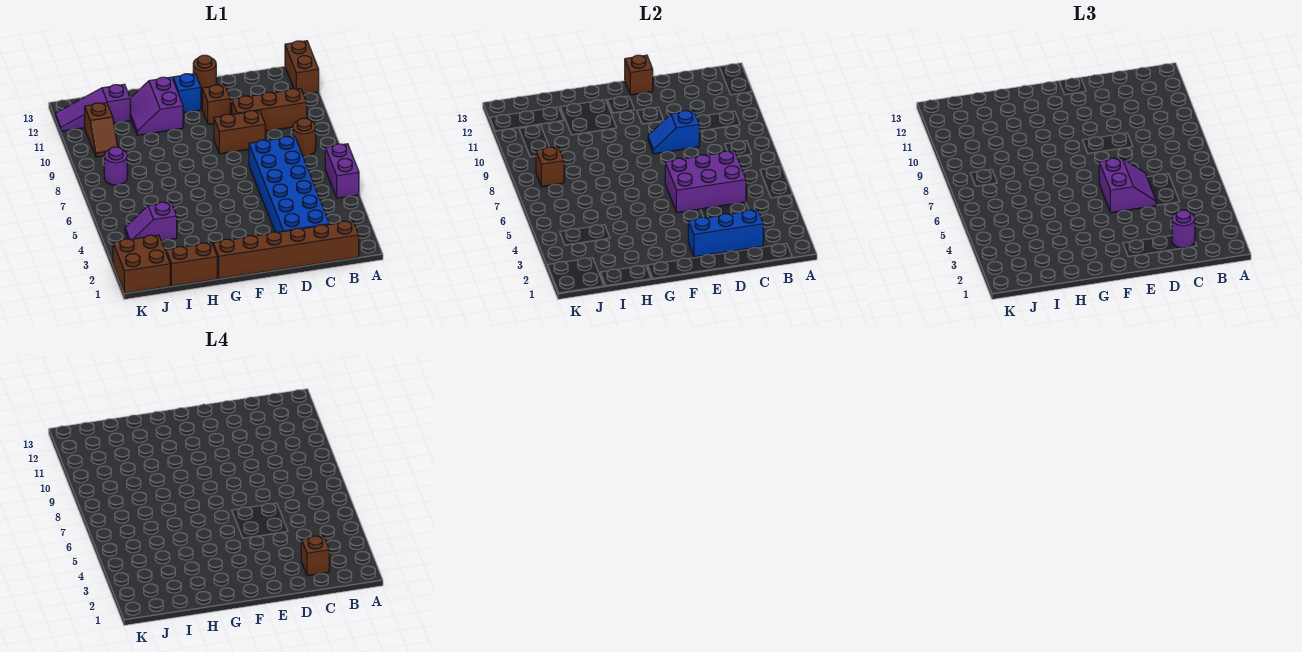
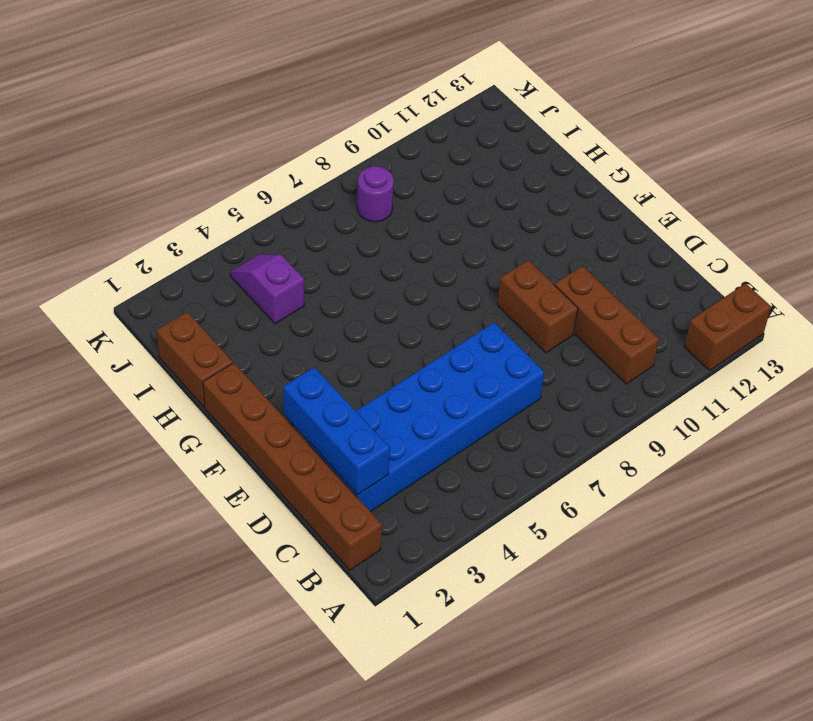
none -> purple brick A5:A6 level 1
none -> brown round brick B8 level 1
none -> brown brick E11 level 1

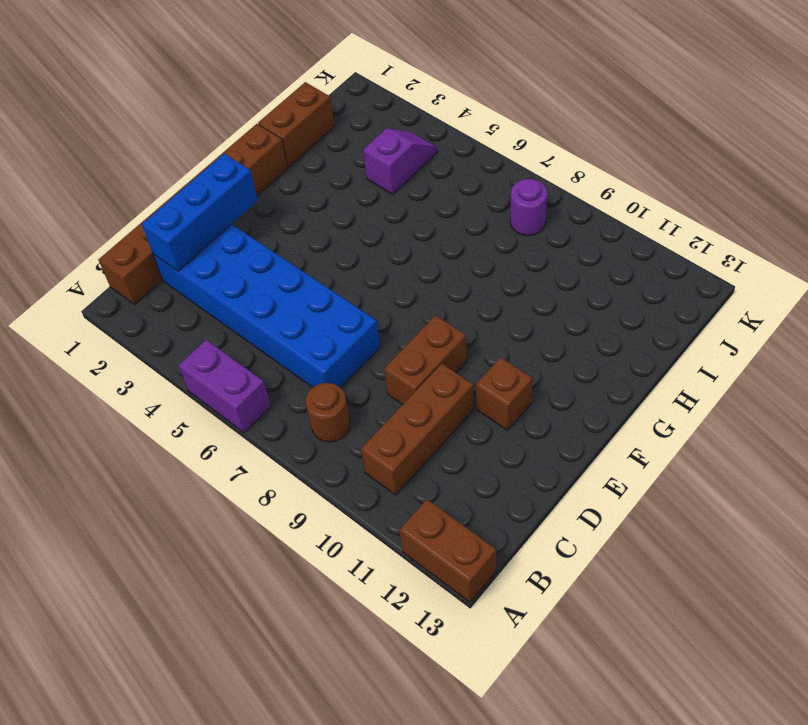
none -> brown round brick E13 level 1
none -> blue brick F12 level 1
none -> purple slope G11:H12 level 1 top G

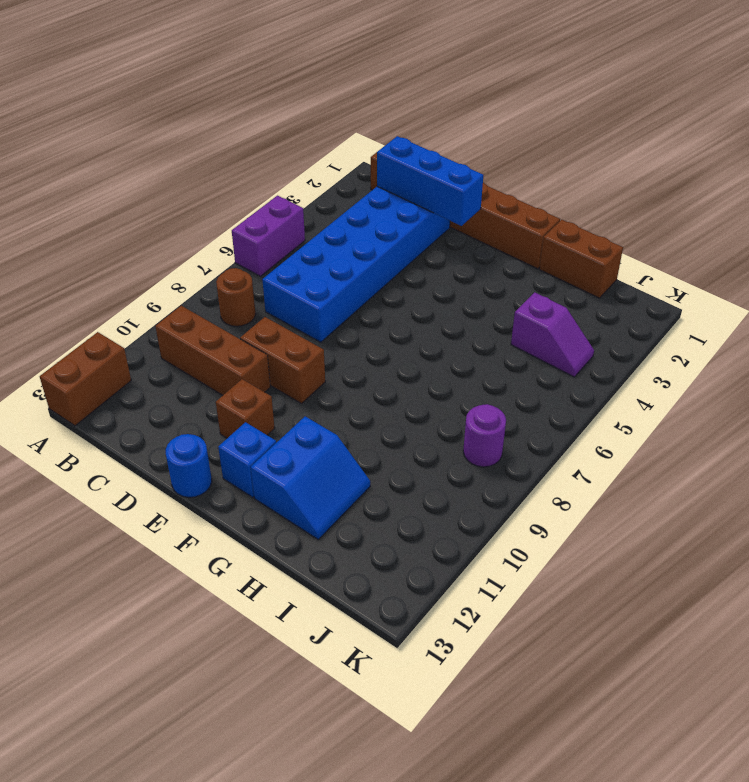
blue round brick E13 level 1 -> brown round brick E13 level 1
blue slope G11:H12 level 1 top G -> purple slope G11:H12 level 1 top G
none -> purple slope I12:K12 level 1 top I
none -> brown brick J1:K2 level 1
none -> brown slope J10:J11 level 1 top 11

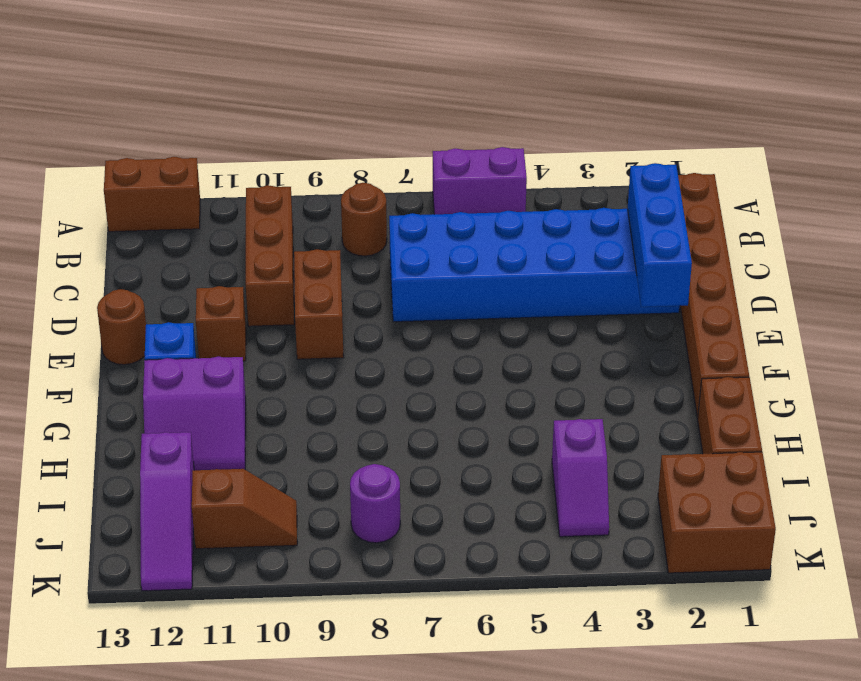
none -> purple brick C5:E6 level 2
none -> blue slope D9:E9 level 2 top D
none -> brown brick E13 level 2

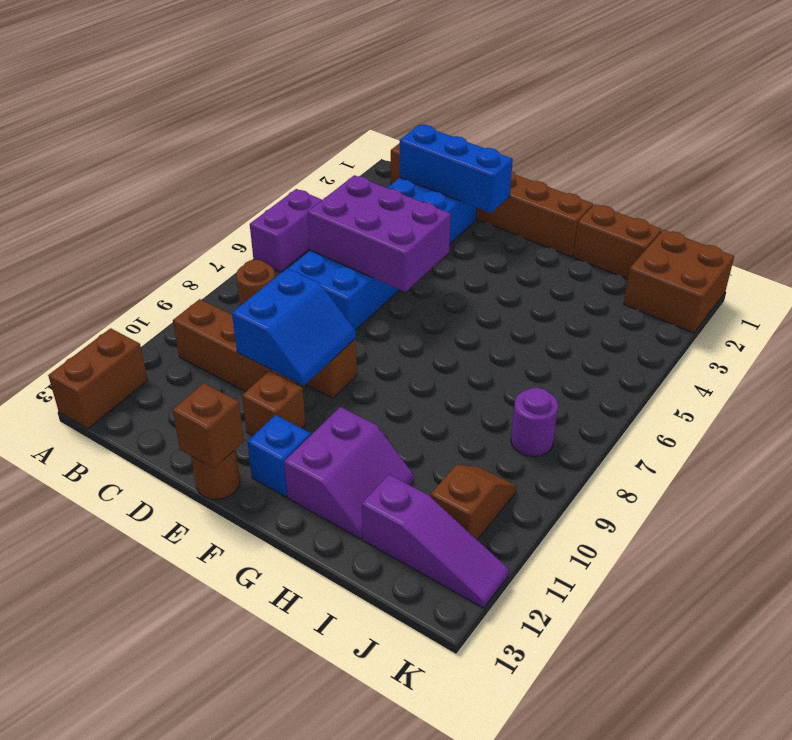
blue slope D9:E10 level 2 top D -> blue slope D9:E9 level 2 top D
none -> purple slope I4:J4 level 1 top I
none -> brown brick J8 level 2
none -> purple round brick C2 level 3

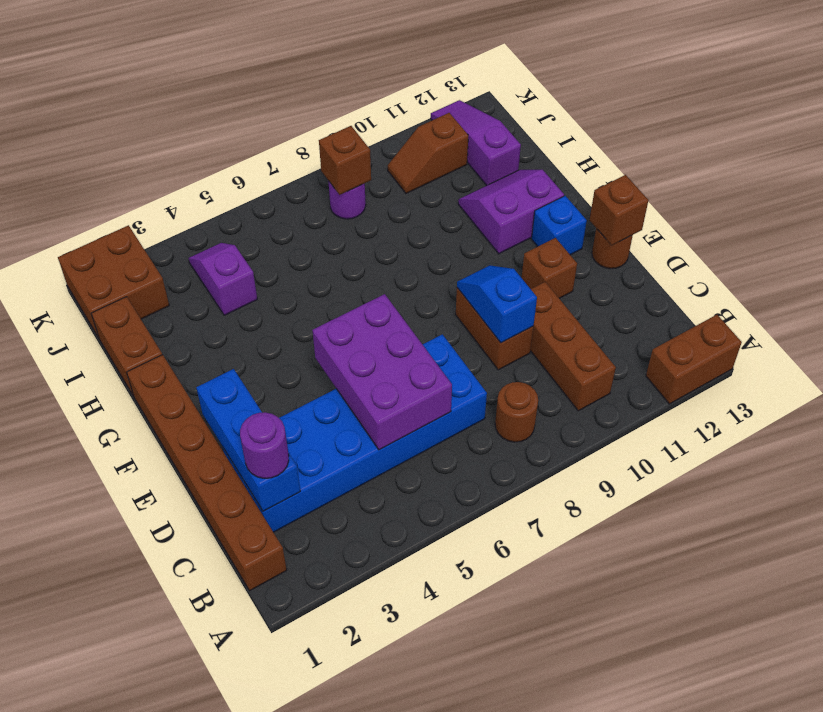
none -> purple brick A5:A6 level 1
none -> purple slope D5:E6 level 3 top E
none -> brown brick C2 level 4

